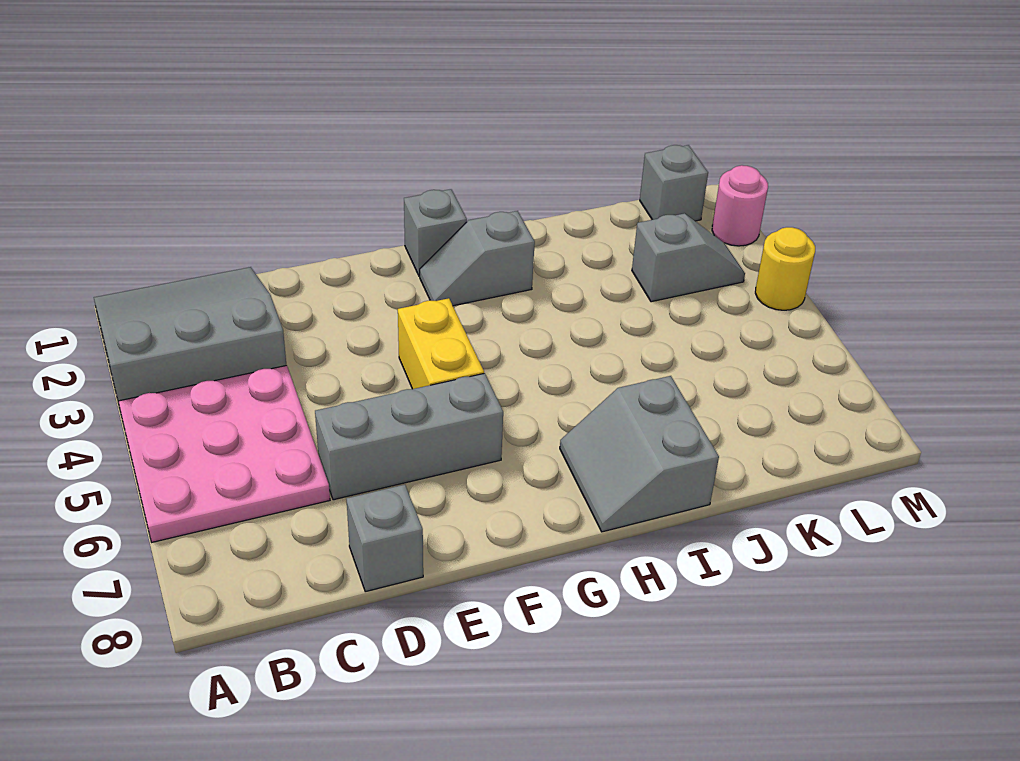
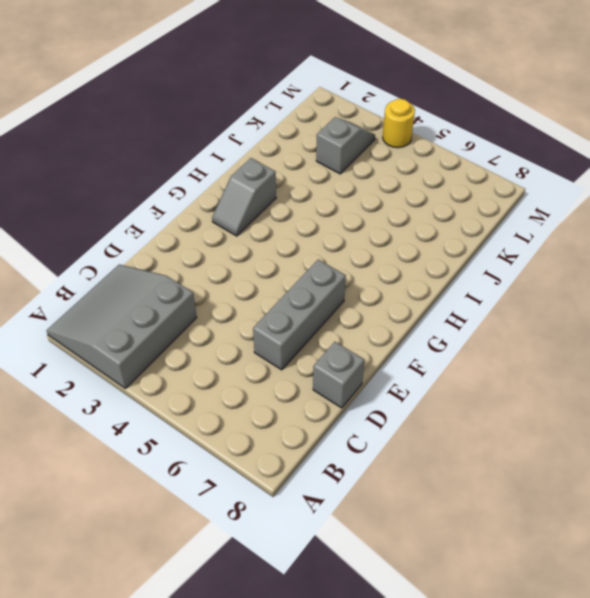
none -> pink plate A4:C6 level 1
none -> yellow brick F4:F5 level 1
none -> grey brick G1 level 1

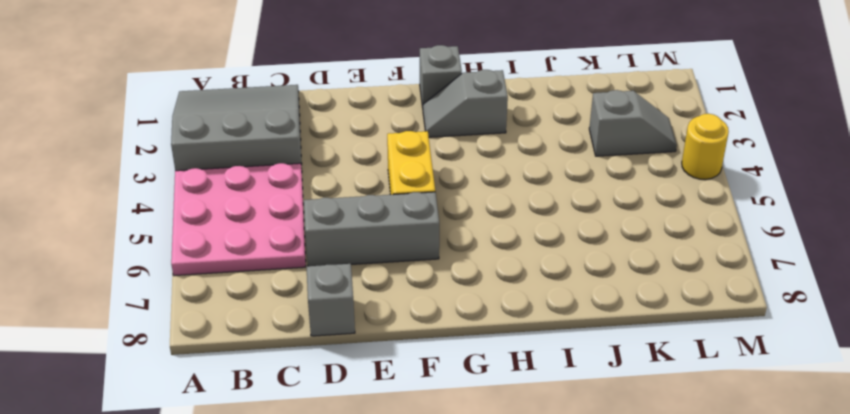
none -> grey slope H7:I8 level 1 top I
none -> grey brick L1 level 1
none -> pink round brick M2 level 1

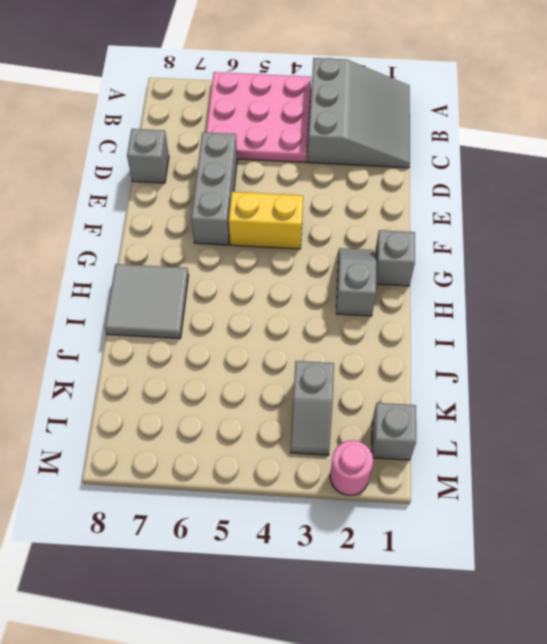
grey tile H7:I8 level 1 -> grey slope H7:I8 level 1 top I
none -> yellow round brick M4 level 1

